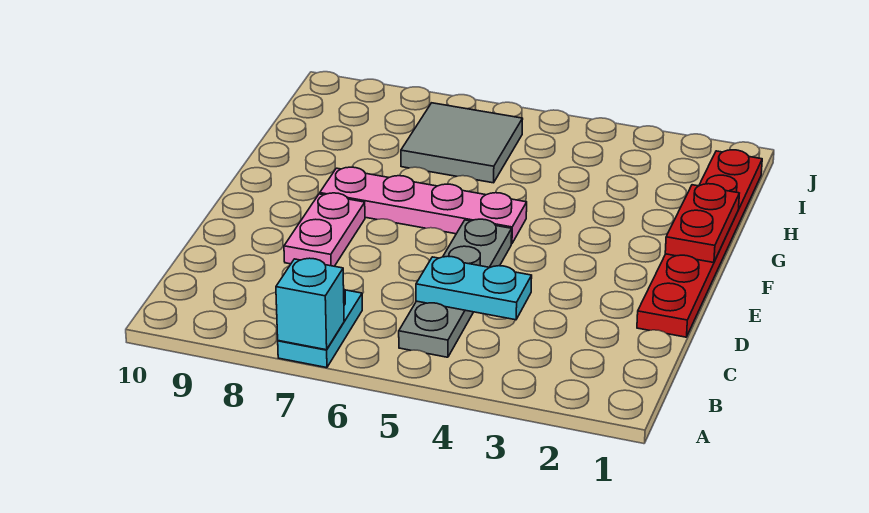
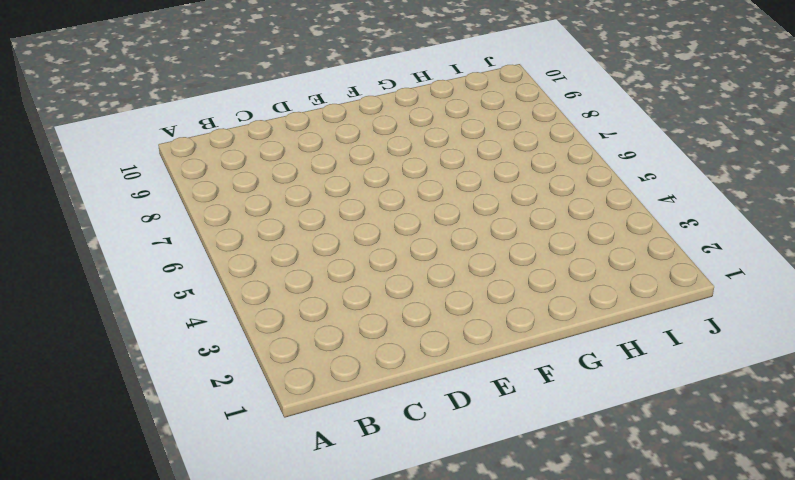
none -> cyan plate A7:B7 level 1
none -> grey plate B5:E5 level 1

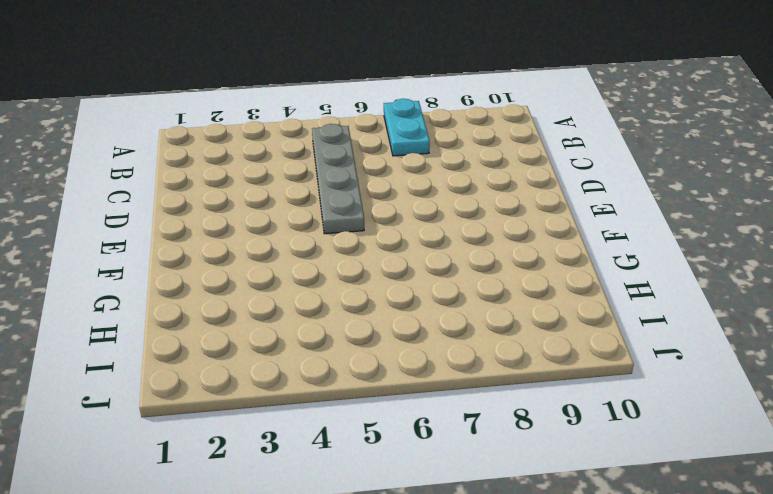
none -> red plate D1:I1 level 1
none -> pink plate D8:E8 level 1

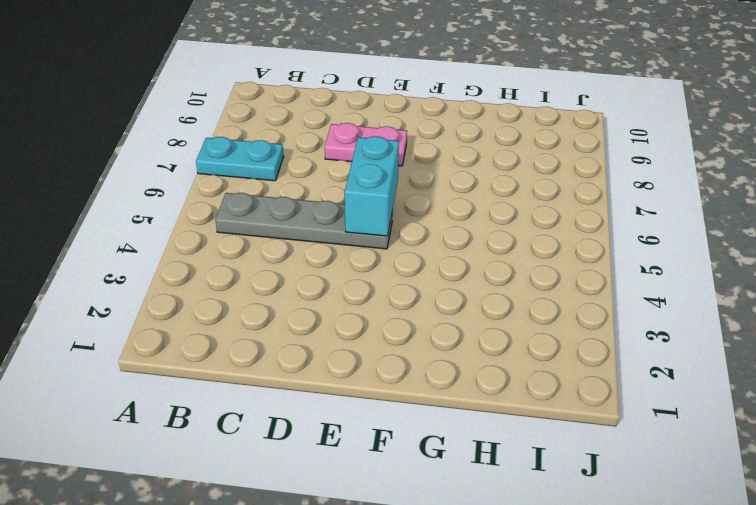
cyan brick E5:E6 level 2 -> none
none -> red plate D1:I1 level 1
none -> pink plate F5:F8 level 1

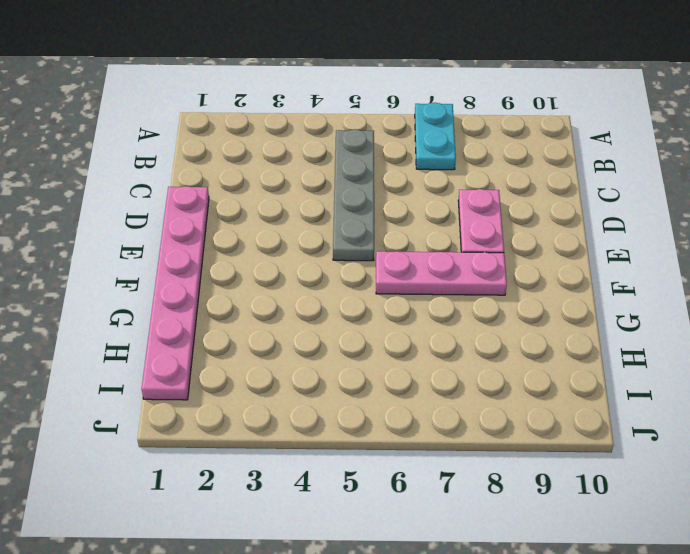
pink plate D1:I1 level 1 -> red plate D1:I1 level 1
pink plate F6:F8 level 1 -> pink plate F5:F8 level 1
none -> grey tile H6:I7 level 1
none -> cyan brick A7 level 2

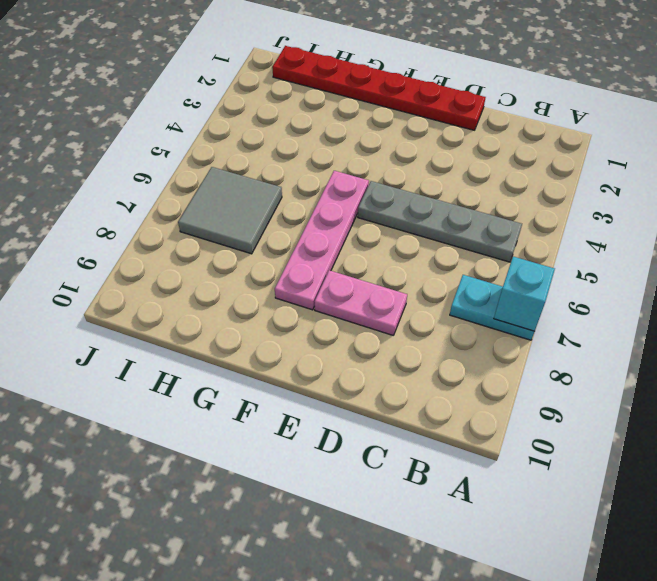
none -> cyan plate C4:C5 level 2
none -> red plate F1:G1 level 2

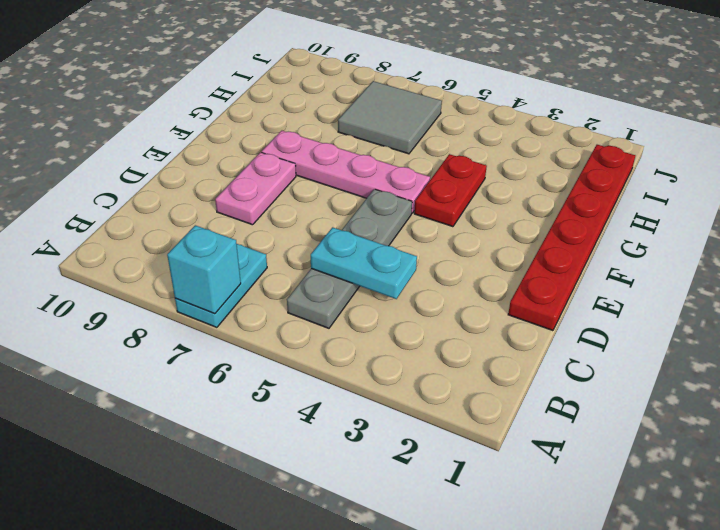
red plate F4:G4 level 1 -> red plate F1:G1 level 2

